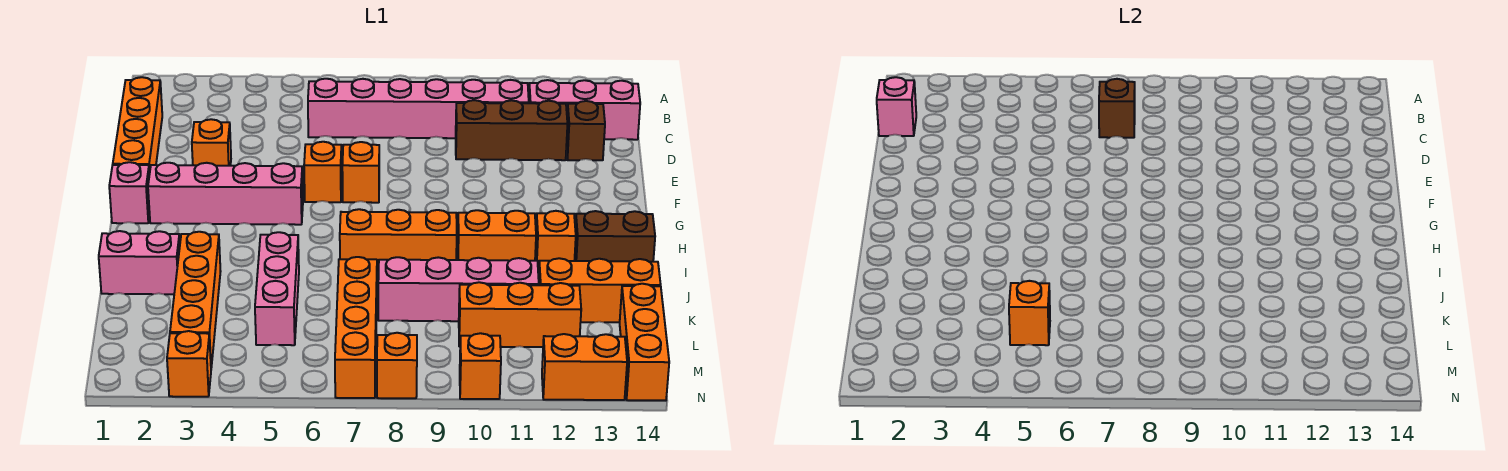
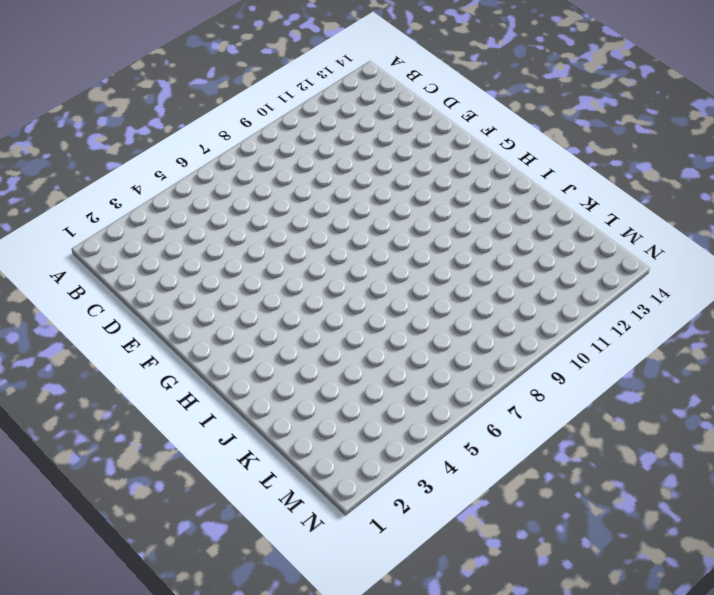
none -> orange brick C1:F1 level 1
none -> pink brick C6:C11 level 1
none -> pink brick C12:C14 level 1

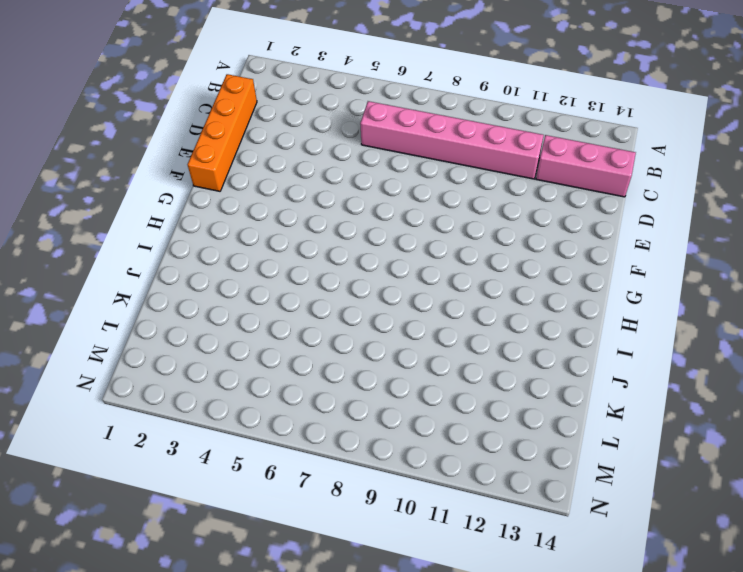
none -> brown brick D10:D12 level 1
none -> brown brick D13 level 1
none -> orange brick E3 level 1

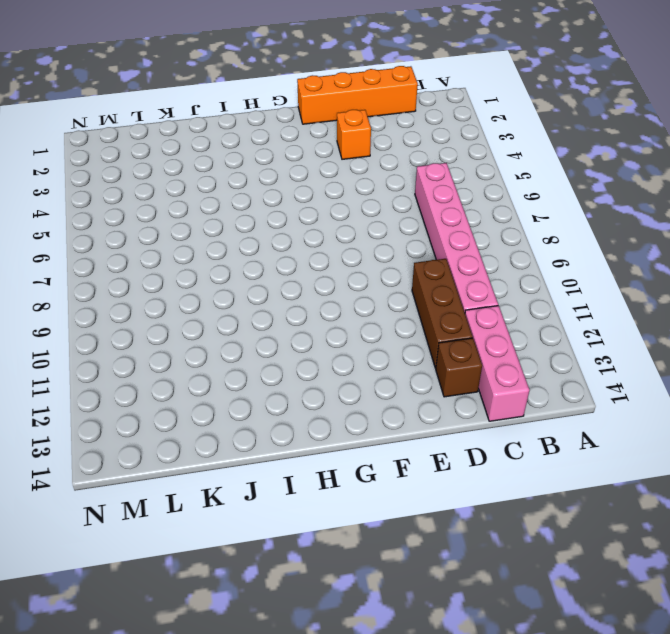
none -> orange brick F6 level 1
none -> orange brick F7 level 1
none -> pink brick G1 level 1

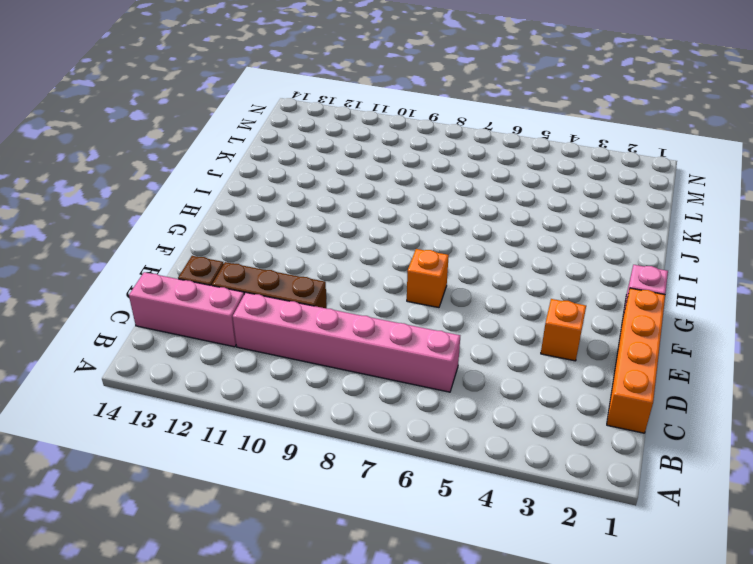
none -> orange brick F6 level 1
none -> pink brick G2:G5 level 1
none -> orange brick I7:I9 level 1

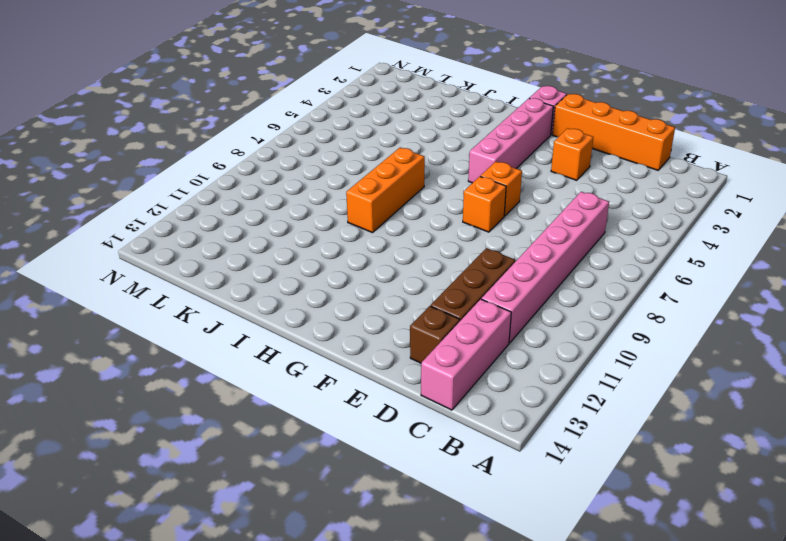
none -> orange brick I10:I11 level 1
none -> orange brick I12 level 1
none -> brown brick I13:I14 level 1

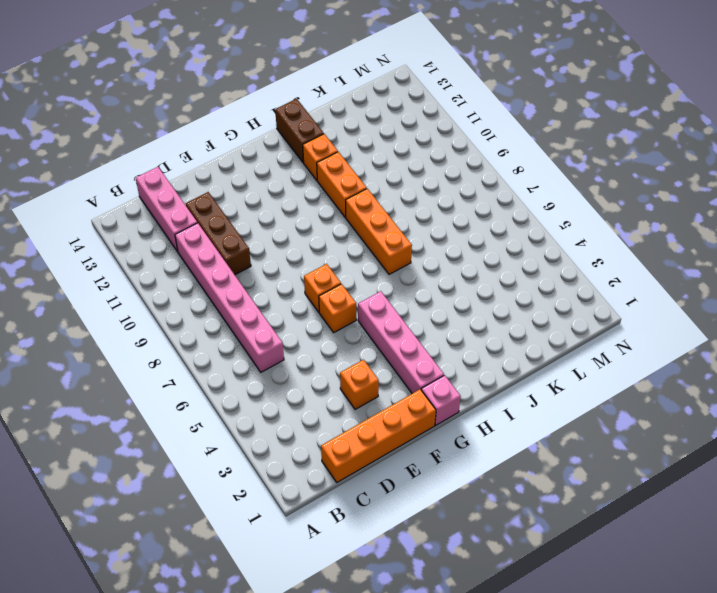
none -> brown brick D13 level 1
none -> pink brick J1:J2 level 1
none -> orange brick J3:M3 level 1

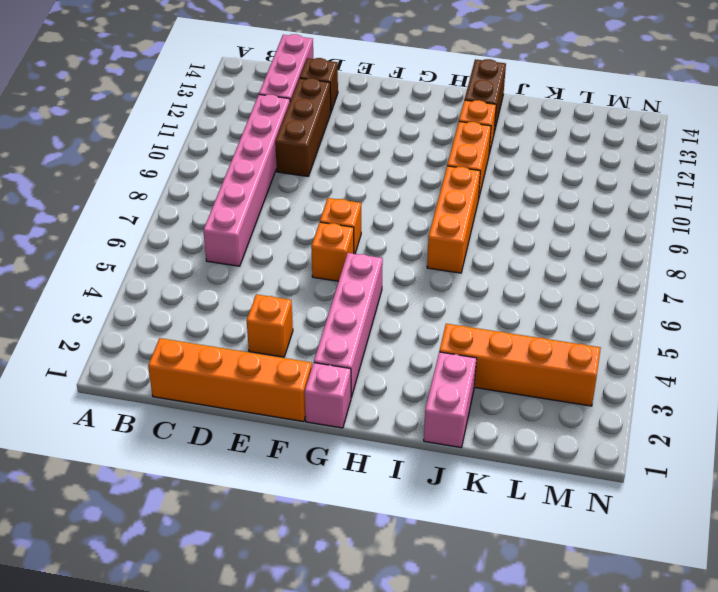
none -> pink brick J5:L5 level 1
none -> orange brick K7:N7 level 1
none -> pink brick K8:K11 level 1

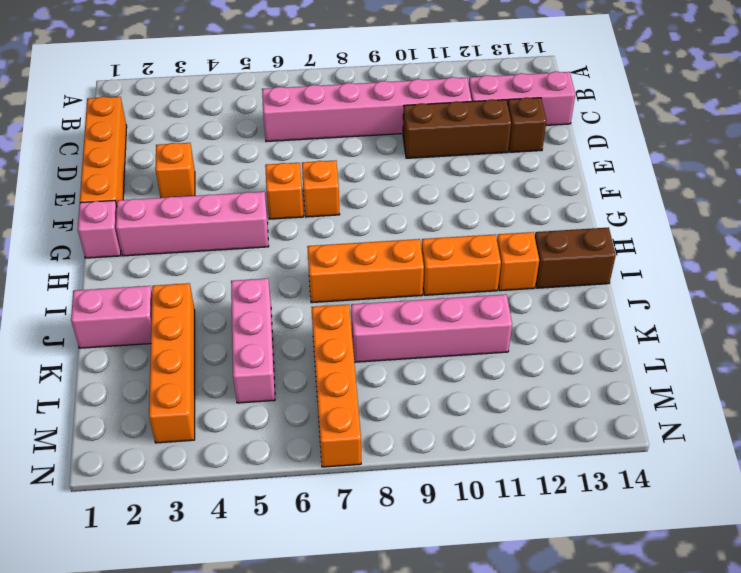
none -> orange brick K12:K14 level 1
none -> orange brick L10:L12 level 1
none -> orange brick L14:N14 level 1

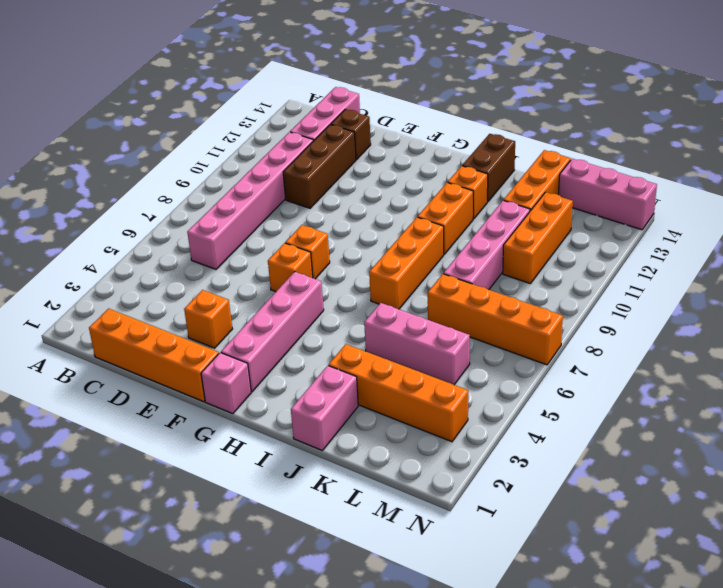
pink brick L14:N14 level 1 -> orange brick L14:N14 level 1
none -> orange brick N3 level 1
none -> orange brick N8 level 1
none -> orange brick N10 level 1

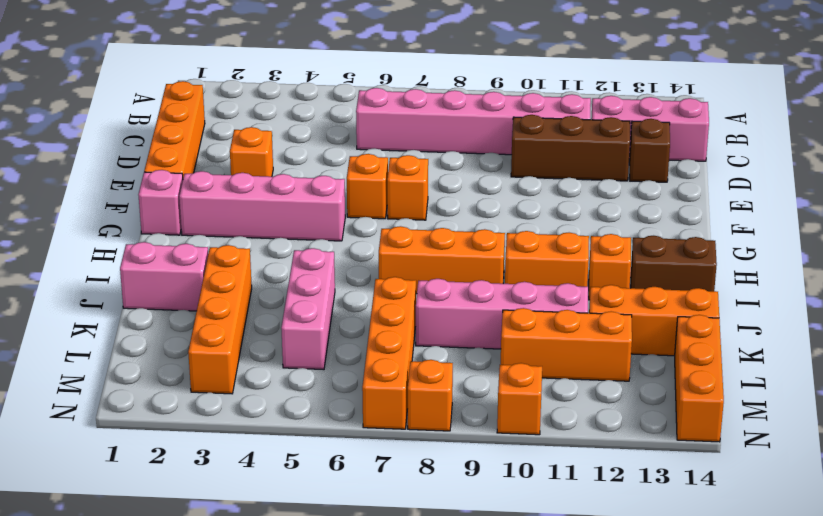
none -> orange brick N3 level 1
none -> orange brick N12:N13 level 1
none -> pink brick C1 level 2

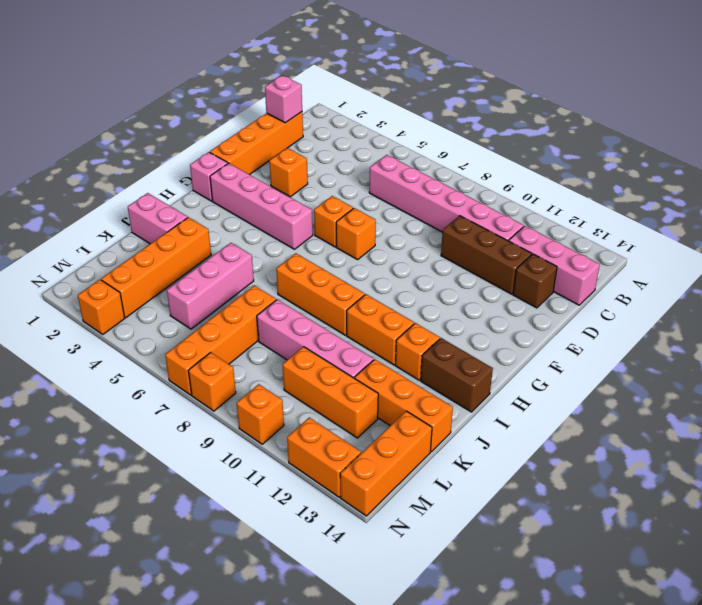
none -> brown brick C7 level 2
none -> orange brick L5 level 2

